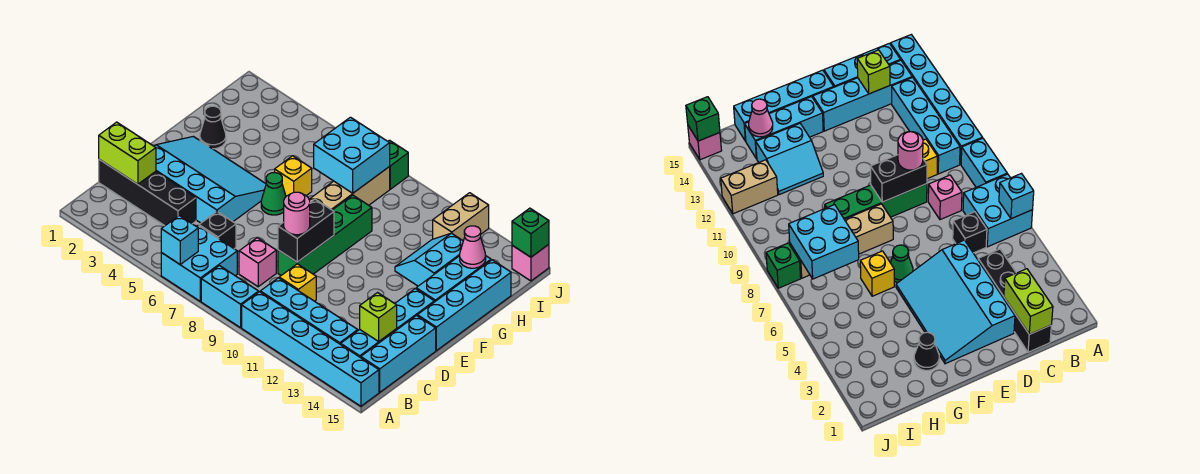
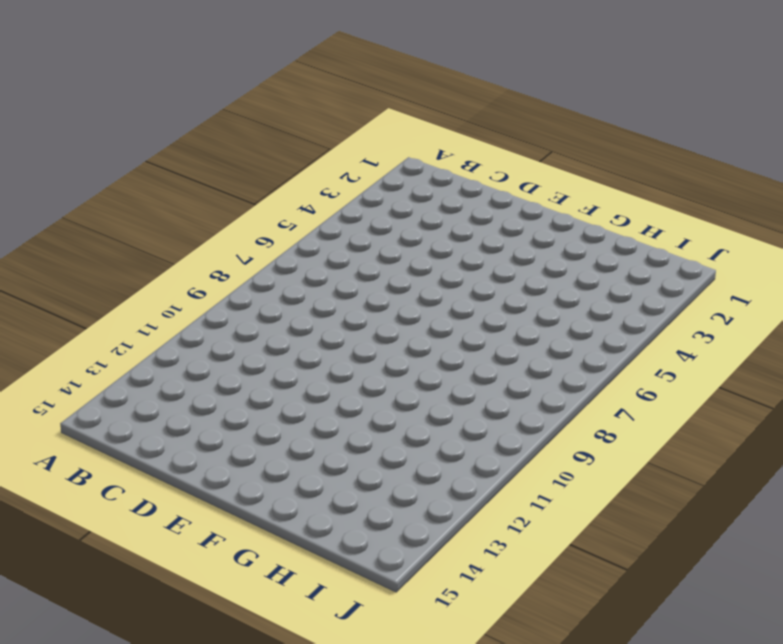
none -> cyan brick A6:B7 level 1
none -> cyan brick A8:A9 level 1
none -> cyan brick A10:A15 level 1
none -> cyan brick B10:B13 level 1

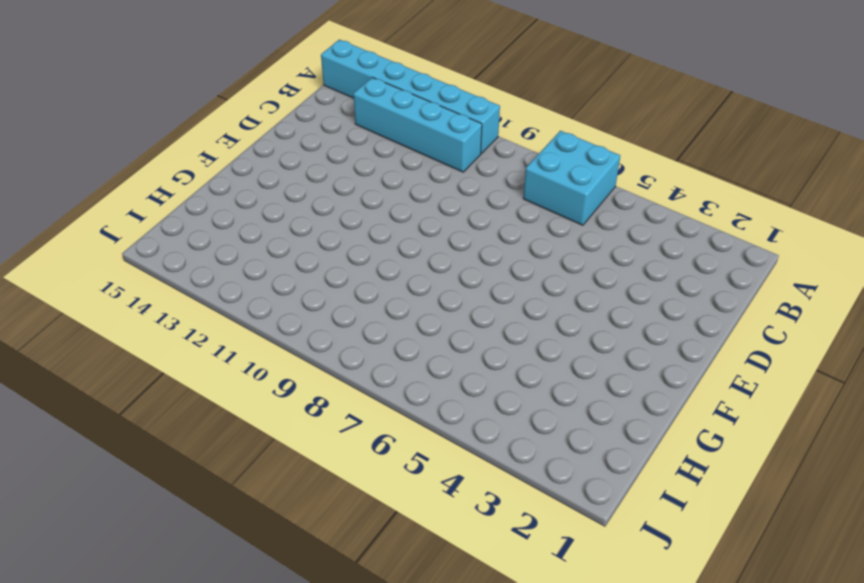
none -> cyan brick A8:A9 level 1
none -> cyan brick B14:E14 level 1
none -> cyan brick B15:D15 level 1
none -> black brick C1:C4 level 1

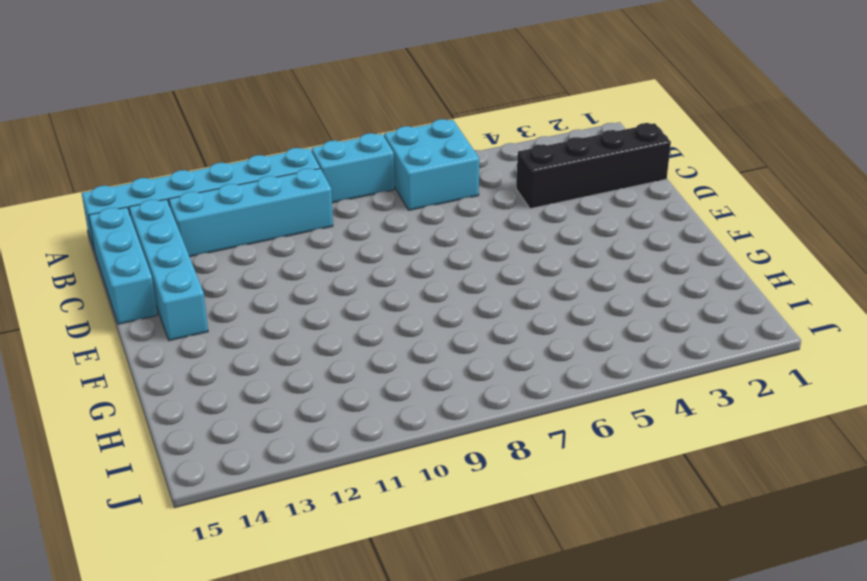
none -> black brick C6 level 1
none -> pink brick C8 level 1
none -> yellow brick C10 level 1
none -> cyan slope D2:F5 level 1 top D

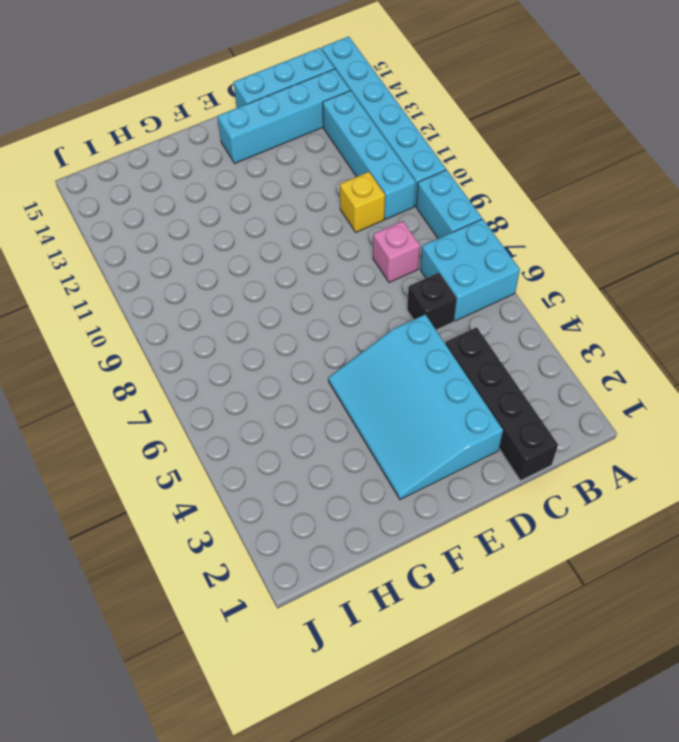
none -> green brick D9:G9 level 1
none -> cyan brick E15:H15 level 1
none -> green cone F6 level 1
none -> tan brick F8:I8 level 1

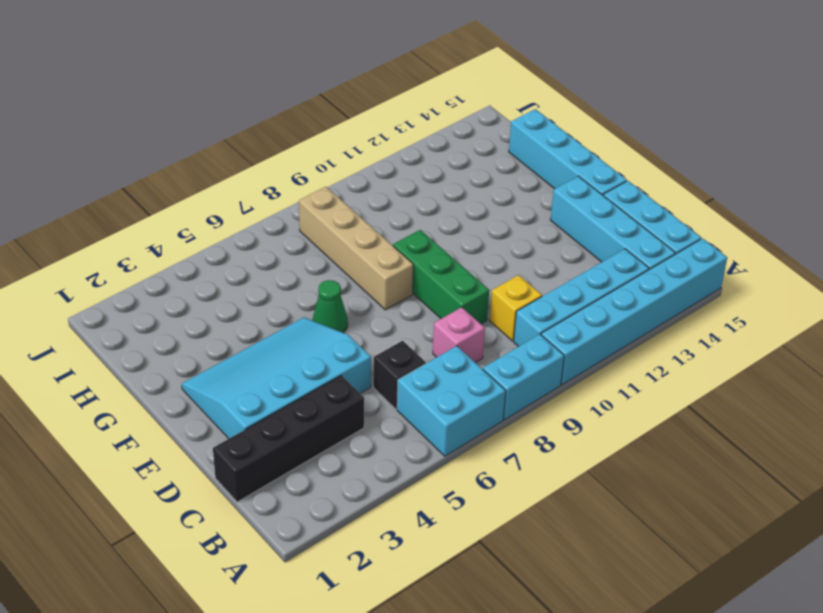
green brick D9:F9 level 1 -> green brick D9:G9 level 1
none -> cyan brick F14:H14 level 1
none -> black cone G2 level 1
none -> yellow brick G6 level 1
none -> cyan slope G12:H13 level 1 top 13

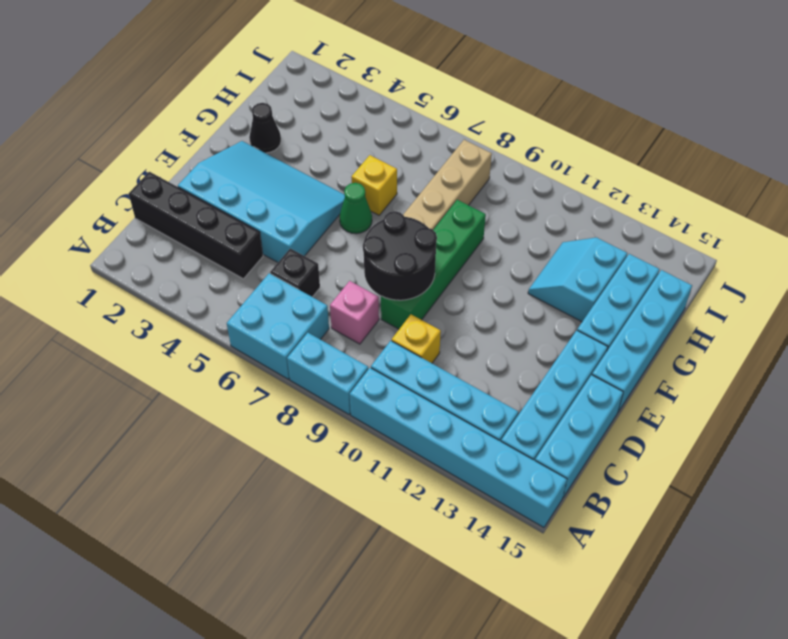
black round brick D8:E9 level 2 -> black brick D9:E9 level 2
none -> tan brick I12:J12 level 1
none -> green brick J8 level 1
none -> pink brick J15 level 1
none -> cyan brick A6 level 2

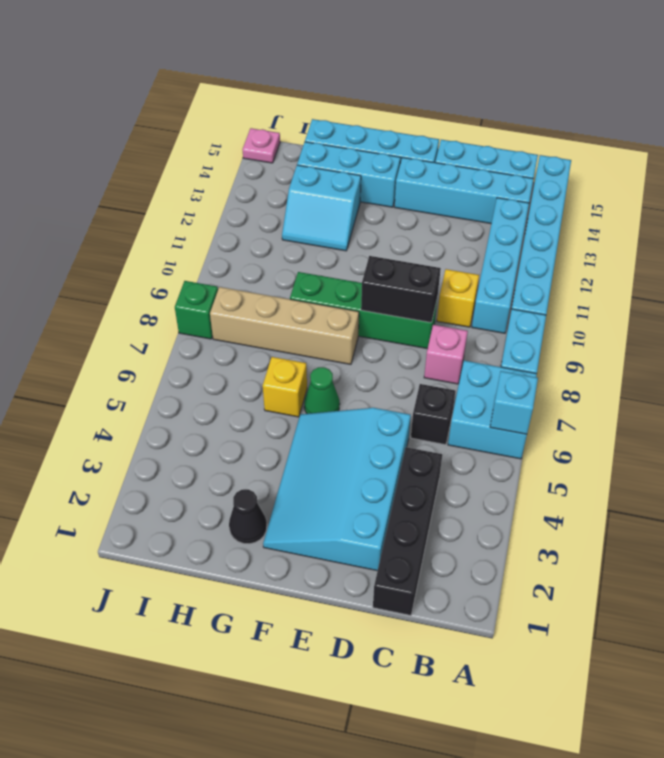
pink plate J15 level 1 -> pink brick J15 level 1
none -> tan brick I12:J12 level 1
none -> lime brick C1:C2 level 2
none -> lime brick C14 level 2
none -> cyan brick H7:I8 level 2

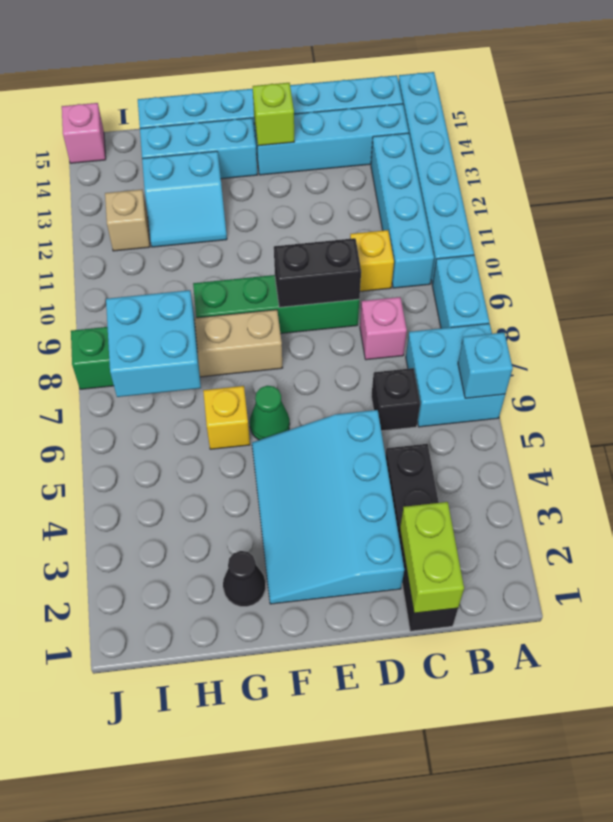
lime brick E14 level 2 -> lime brick C14 level 2
tan brick I12 level 1 -> tan brick I12:J12 level 1
none -> pink cone H14 level 2
none -> green brick J15 level 2
none -> pink round brick D9 level 3

